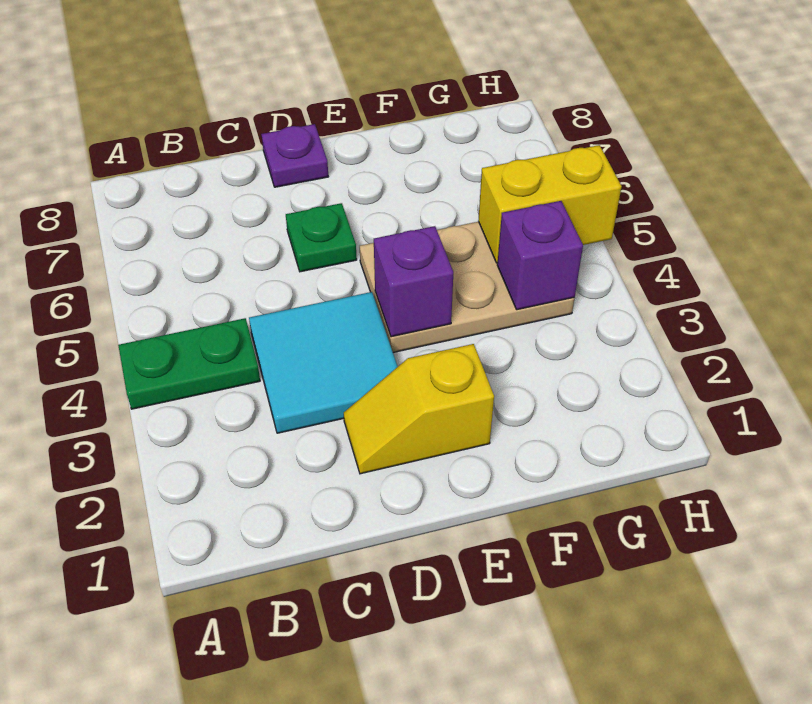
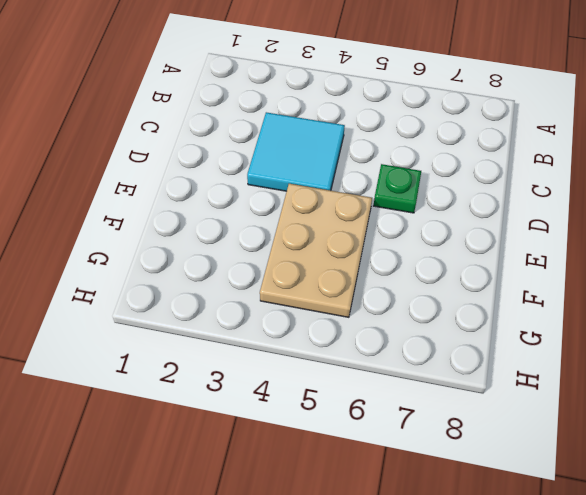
none -> green plate A4:B4 level 1
none -> yellow slope D2:E2 level 1 top E

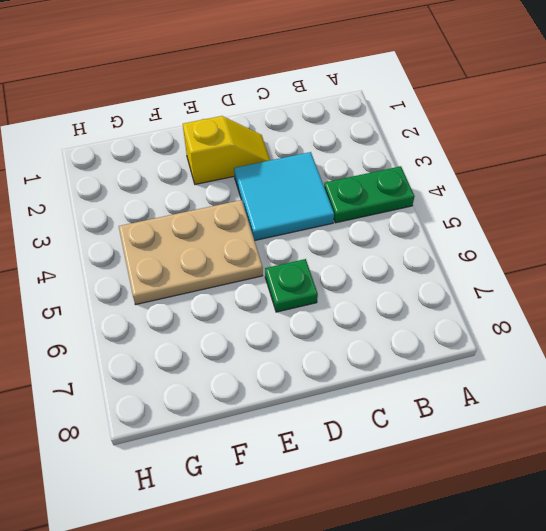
none -> purple plate D8 level 1
none -> purple brick E4 level 2

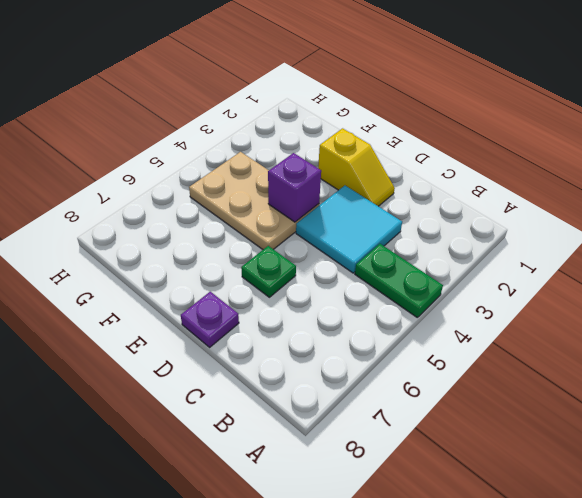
none -> purple brick G4 level 2
none -> yellow brick G5:H5 level 2

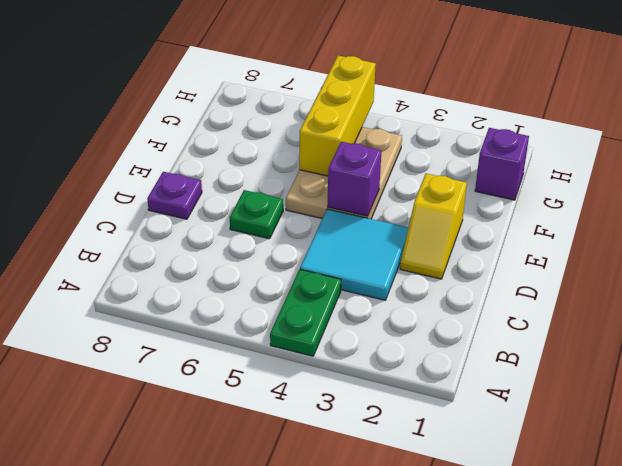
yellow brick F5:H5 level 2 -> yellow brick G5:H5 level 2
purple brick G1 level 1 -> purple brick G4 level 2

